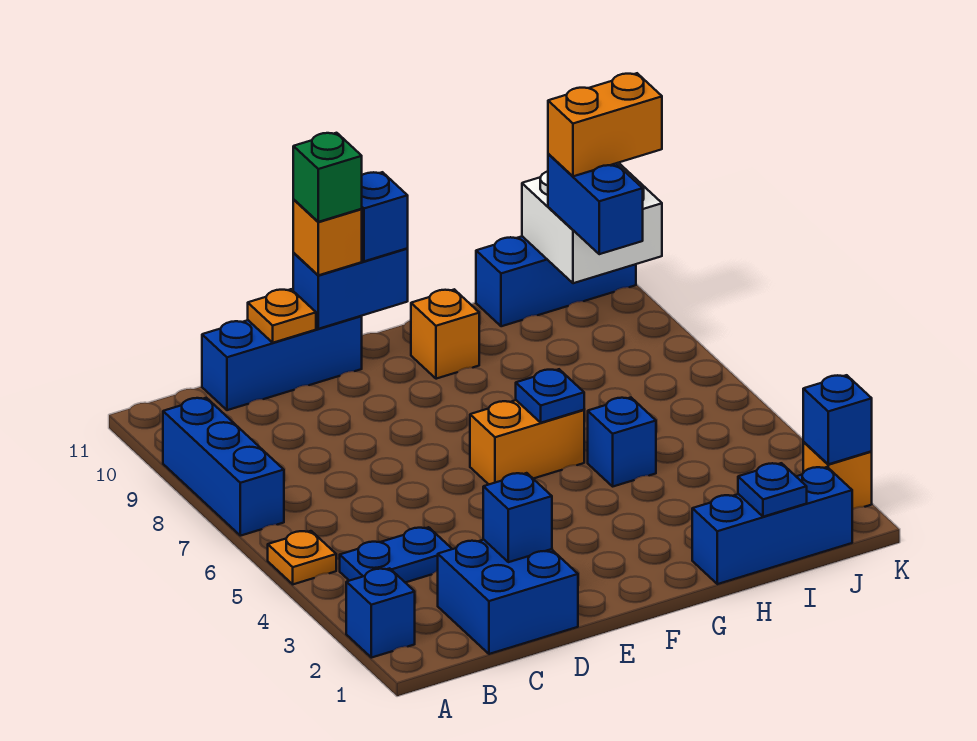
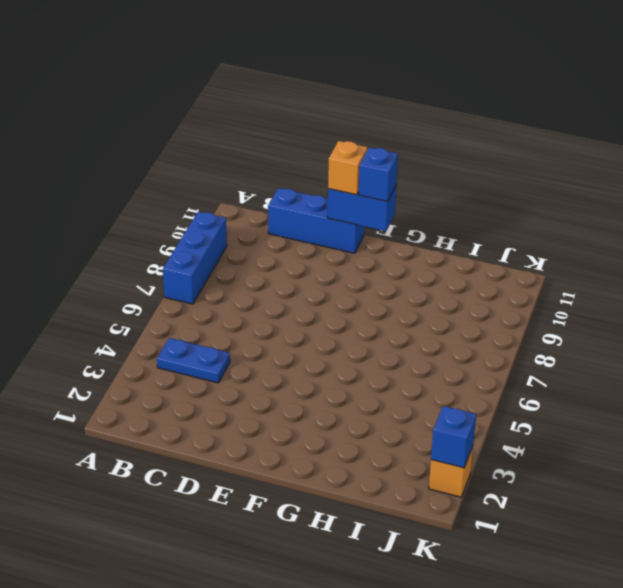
none -> blue brick A2 level 1
none -> orange plate A5 level 1
none -> blue brick C1:D2 level 1

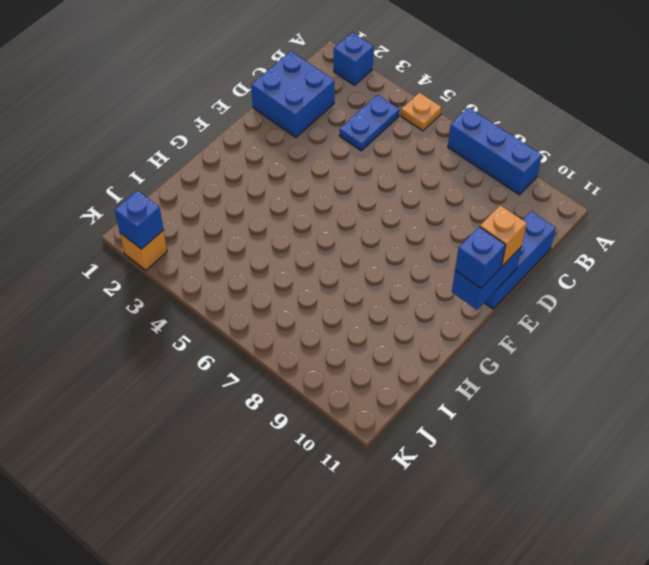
none -> orange brick F6:G6 level 1
none -> orange brick G10 level 1
none -> blue brick H1:J1 level 1

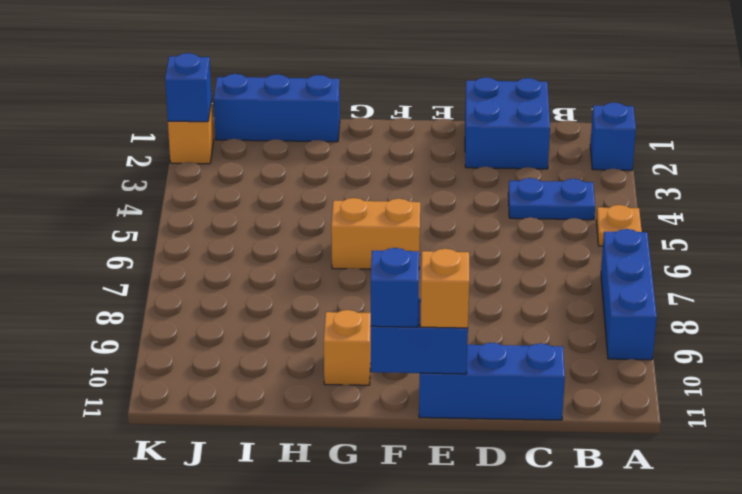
none -> blue brick H5 level 1
none -> blue brick I11:K11 level 1
none -> blue brick D2 level 2

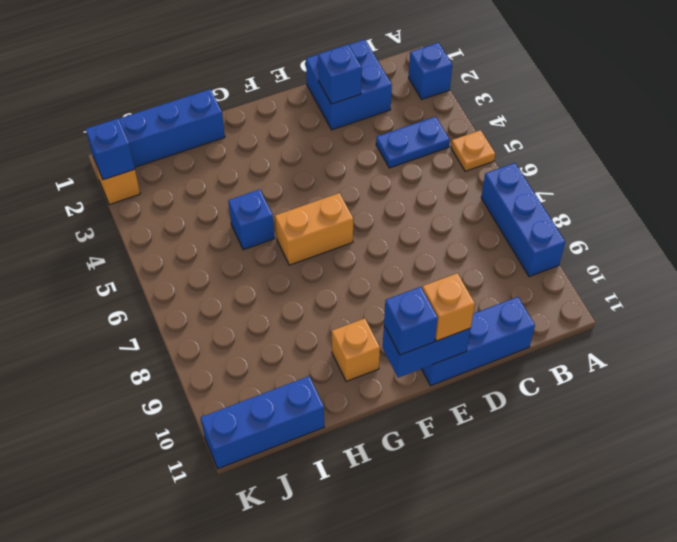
none -> orange plate D11 level 2
none -> blue plate G6 level 2
none -> blue plate I1 level 2

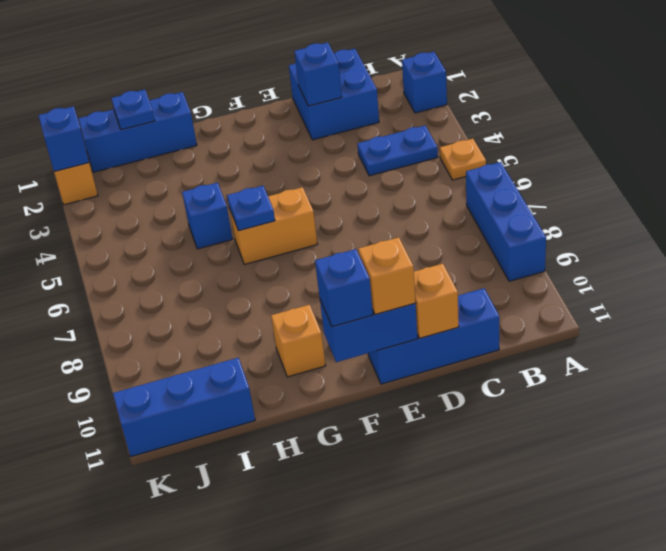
orange brick D11 level 2 -> orange plate D11 level 2
none -> white brick J10:K11 level 2
none -> blue brick J9:J10 level 3
none -> green brick E11 level 4

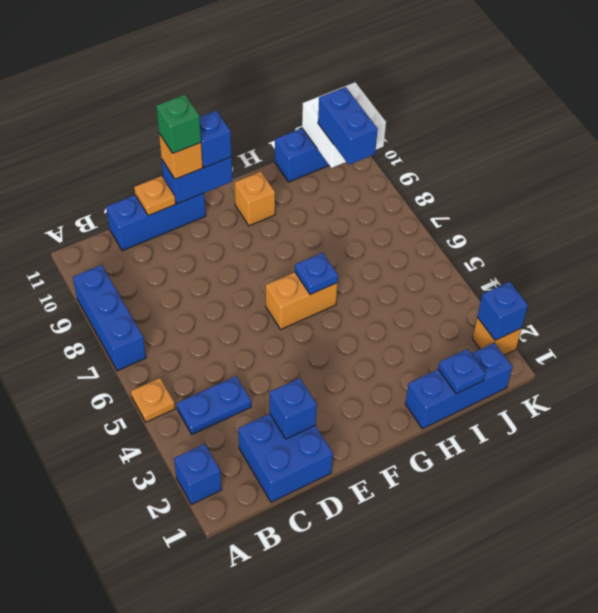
none -> blue brick H5 level 1
none -> orange brick J10:K10 level 4

